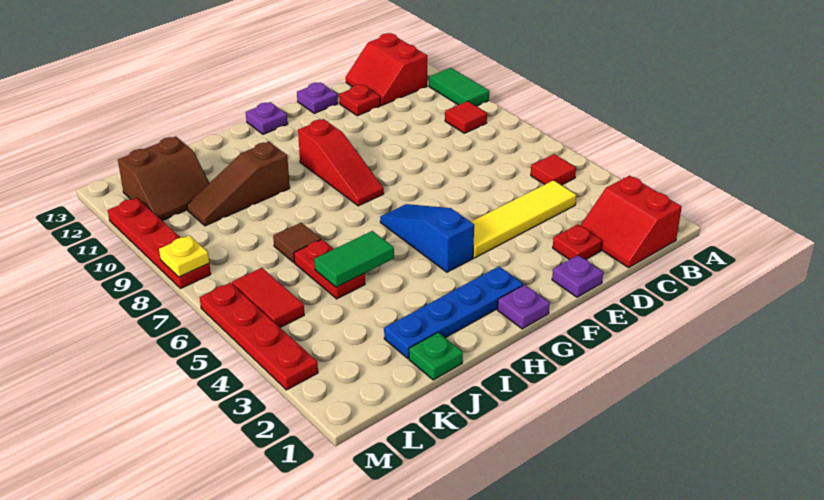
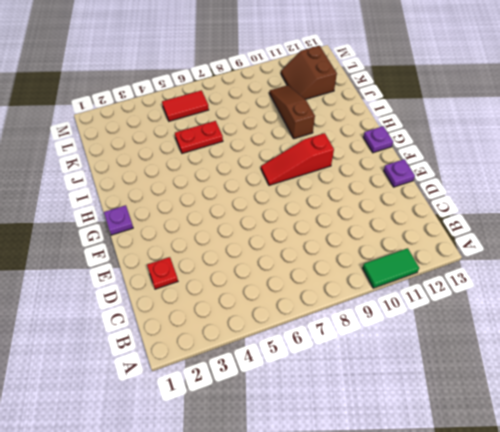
none -> red slope B1:C2 level 1 top B
none -> red tile B5 level 1
none -> red tile B9 level 1

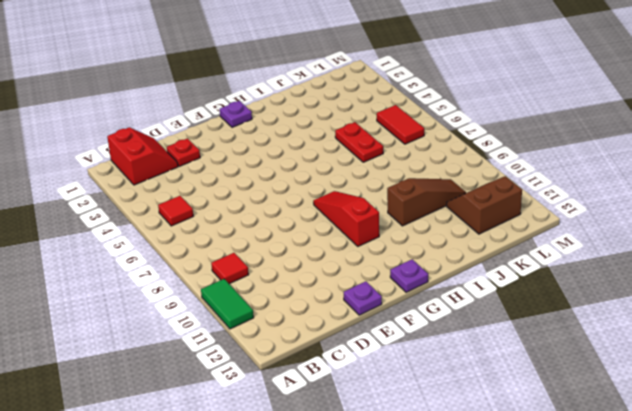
none -> red slope B12:C13 level 1 top B
none -> yellow tile C4:F4 level 1
none -> red plate D12 level 1

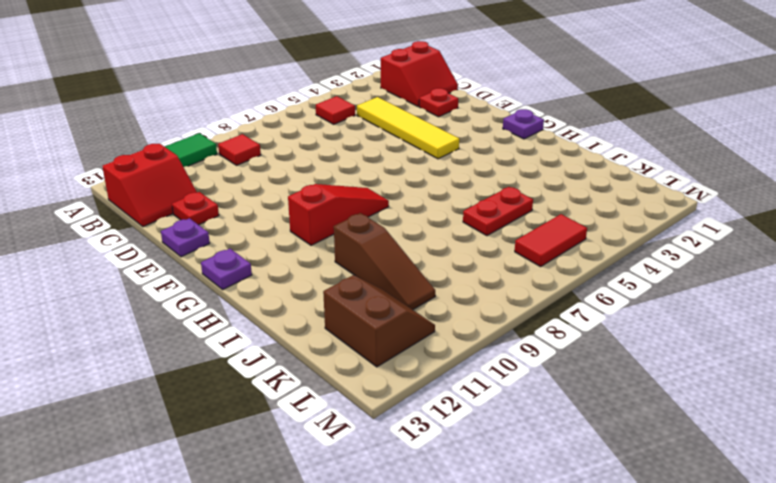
none -> purple plate E1 level 1
none -> blue plate G2:J2 level 1
none -> blue slope G4:G6 level 1 top 4

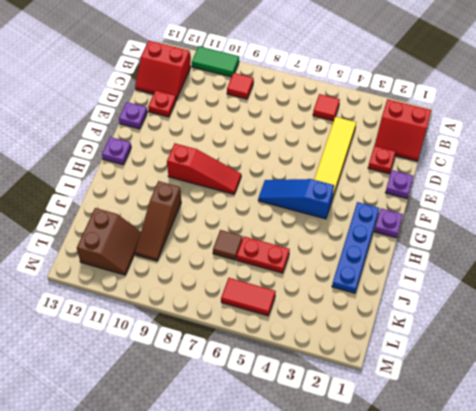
none -> green plate J1 level 1
none -> red plate M3:M6 level 1
none -> red plate M8:M11 level 1

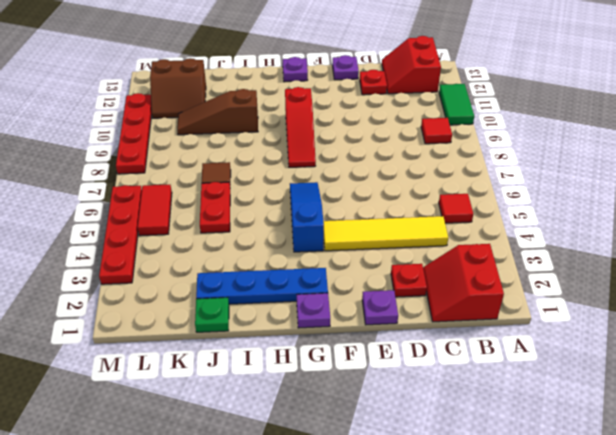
none -> green tile I5:J5 level 2
none -> yellow plate M8 level 2

